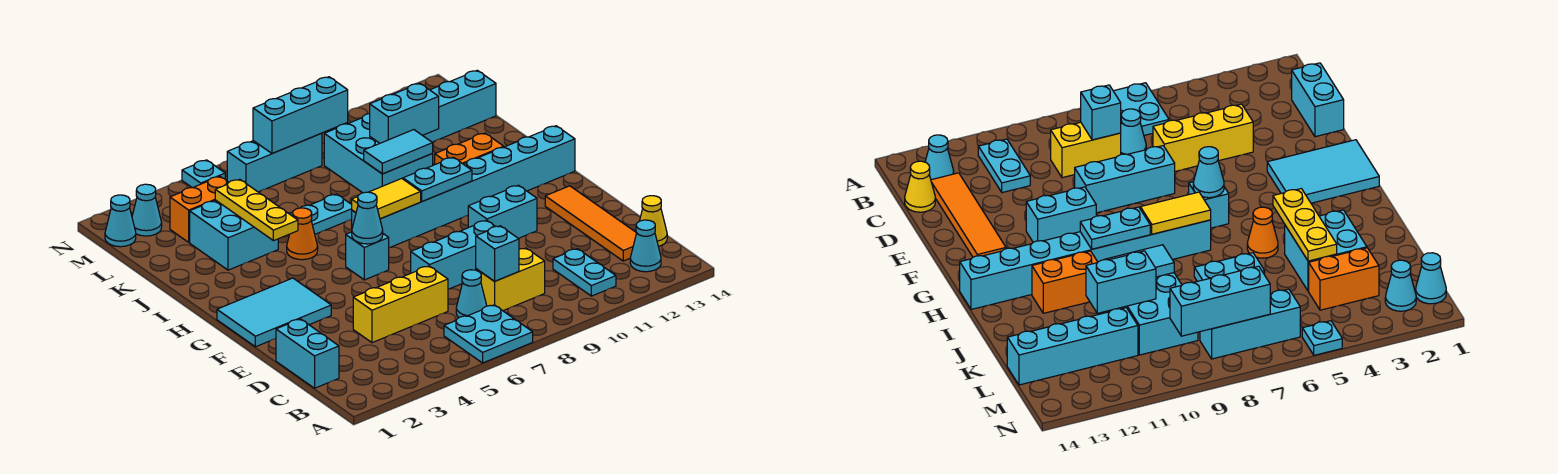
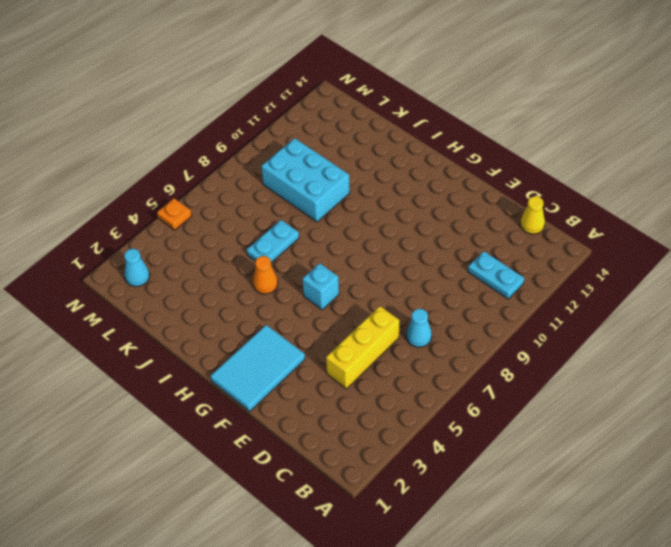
orange plate N5 level 1 -> cyan plate N5 level 1
none -> cyan plate A6:B7 level 1
none -> cyan cone B13 level 1
none -> cyan brick C1:D1 level 1
none -> yellow brick C8:C9 level 1

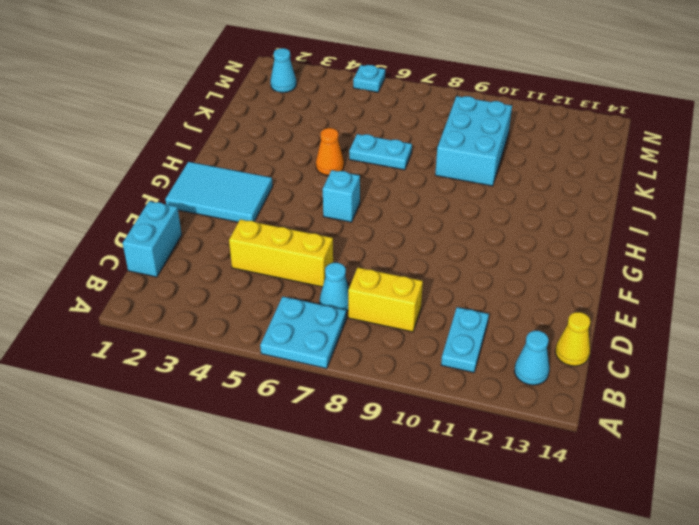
none -> orange tile C13:F13 level 1
none -> cyan brick E7:E9 level 1
none -> cyan brick F10:F11 level 1
none -> cyan brick H7:H14 level 1

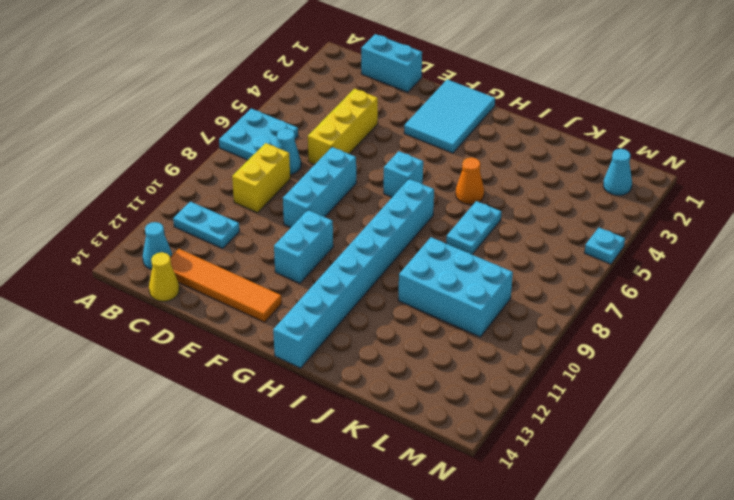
none -> orange brick I11:I12 level 1
none -> cyan brick J3:K4 level 1
none -> orange brick L3:L4 level 1
none -> cyan brick L11:L14 level 1

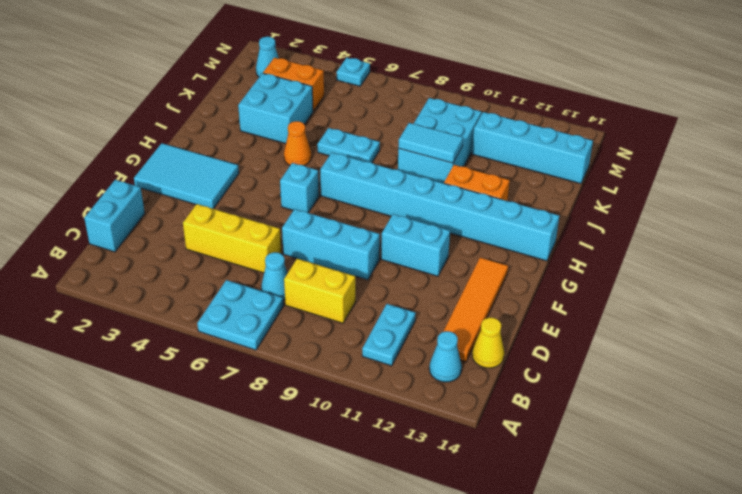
none -> cyan cone M1 level 1
none -> cyan brick M6:M8 level 1
none -> cyan brick C8 level 2
none -> cyan cone G6 level 2

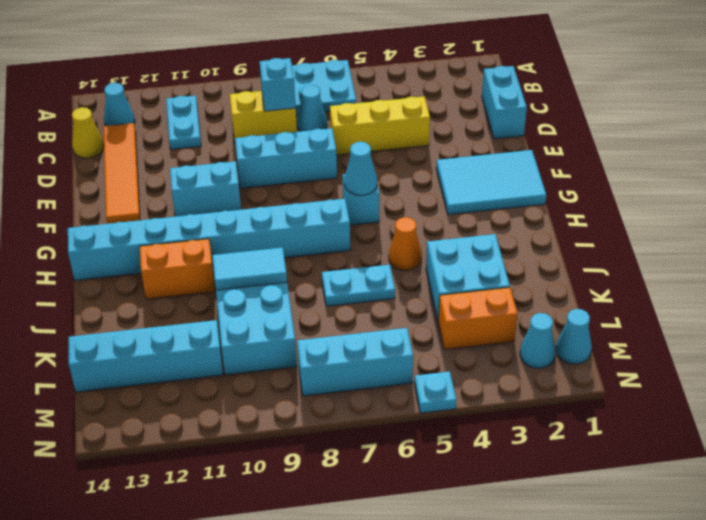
none -> yellow tile H7:H8 level 2
none -> cyan plate H9:H10 level 2
none -> yellow plate I4:K4 level 2
none -> cyan brick K10:K11 level 2

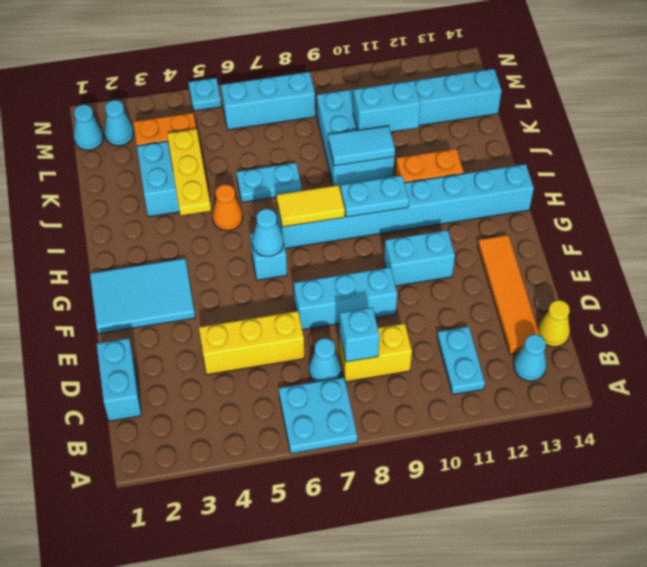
none -> cyan brick M7:M9 level 2

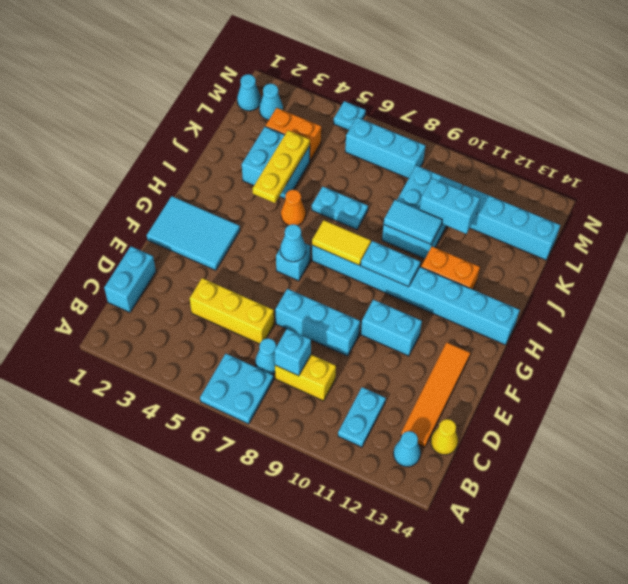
none -> cyan brick M7:M9 level 2

